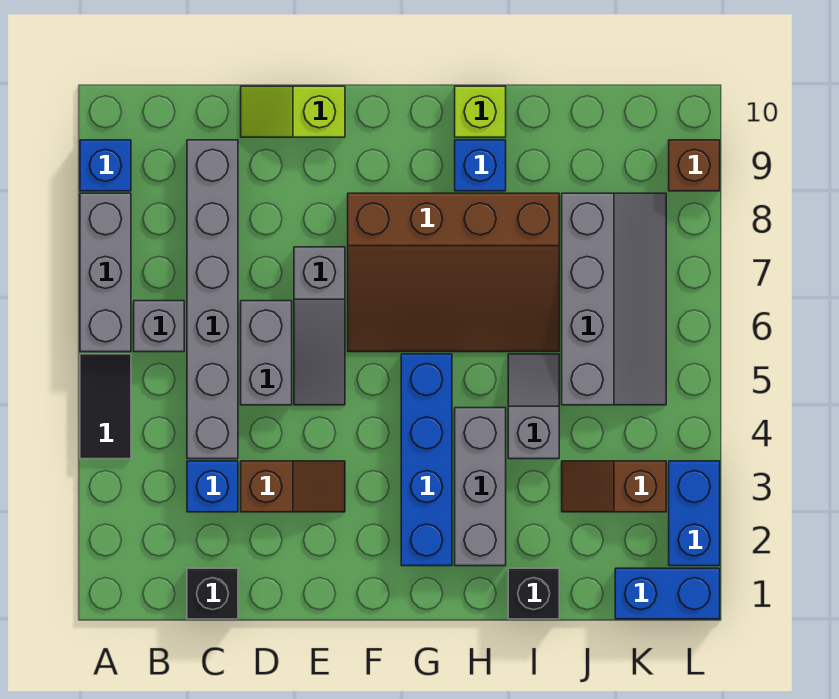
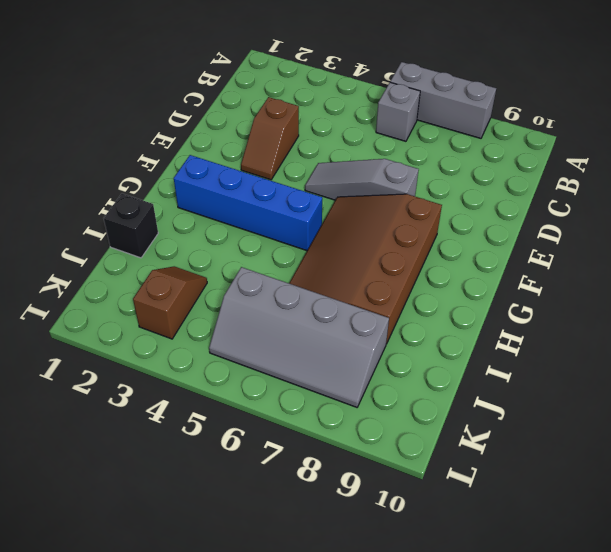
none -> black tile A4:A5 level 1
none -> blue brick A9 level 1
none -> black brick C1 level 1

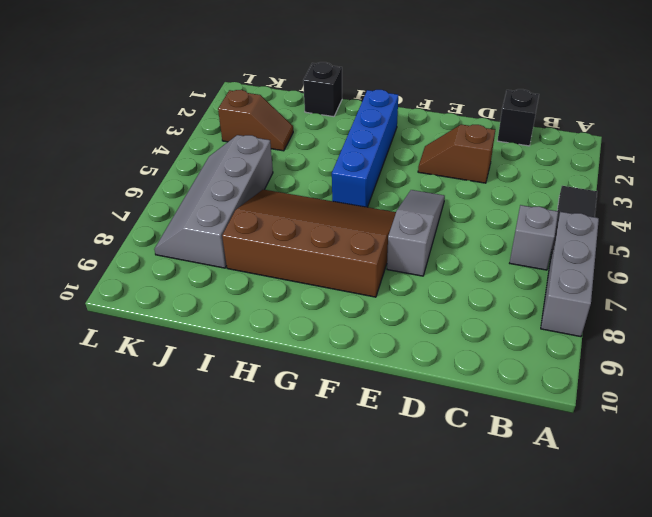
none -> blue brick A9 level 1
none -> blue brick C3 level 1
none -> grey brick C4:C9 level 1

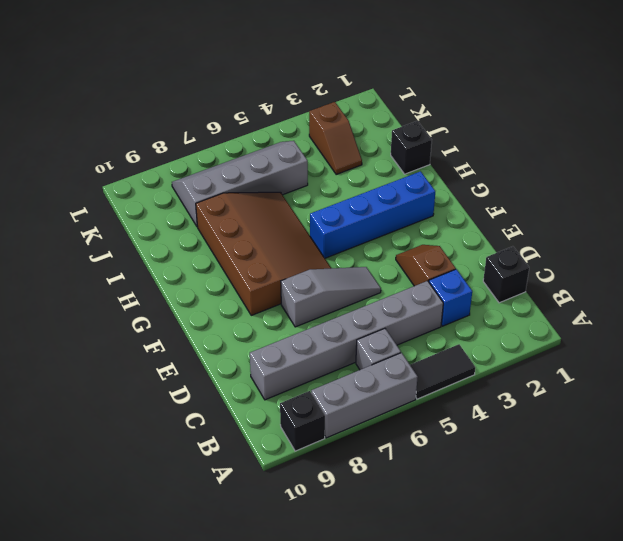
black brick A9 level 1 -> blue brick A9 level 1
none -> grey brick D5:D6 level 1
none -> lime slope D10:E10 level 1 top E
none -> grey brick H2:H4 level 1

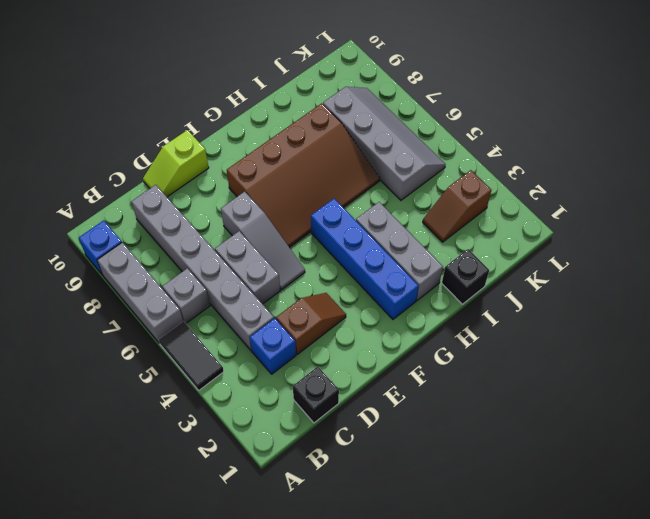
none -> blue brick H9 level 1
none -> lime brick H10 level 1
none -> grey slope I4:I5 level 1 top 4

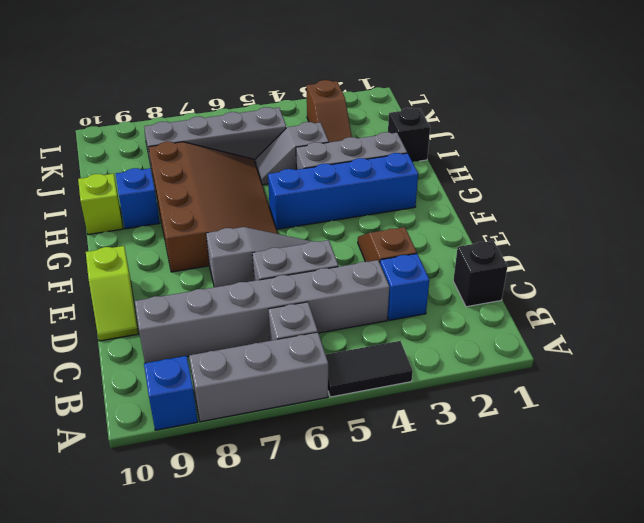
none -> blue brick K1:L1 level 1
none -> blue brick L2:L3 level 1
none -> brown brick L9 level 1

